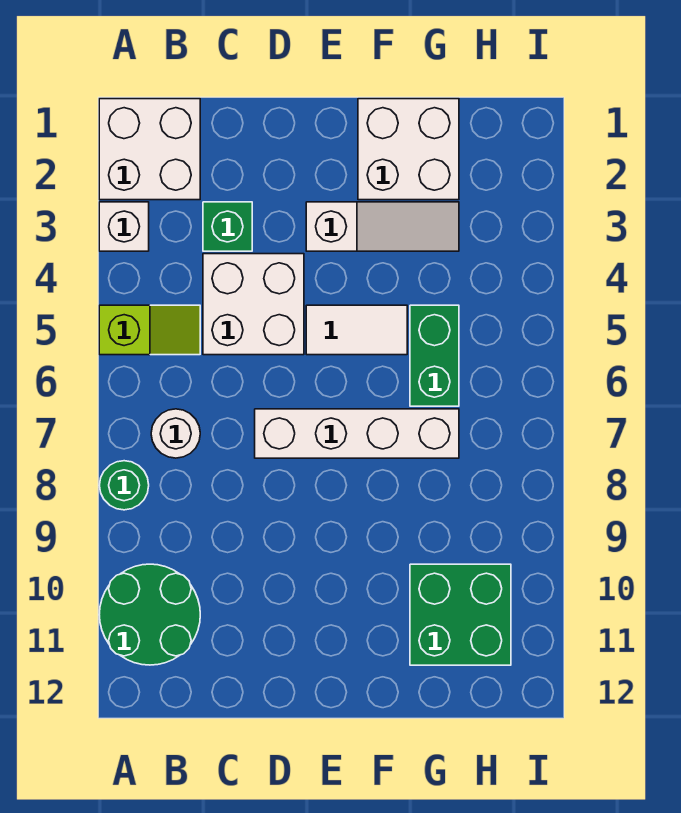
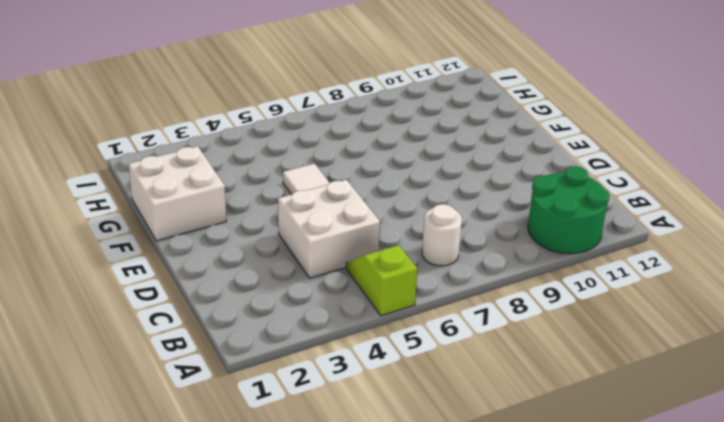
none -> white brick A1:B2 level 1
none -> white brick A3 level 1
none -> green round brick A8 level 1

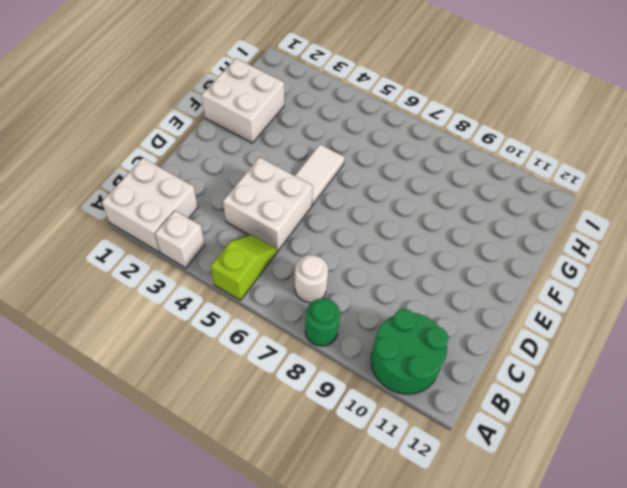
none -> green brick C3 level 1
none -> white brick D7:G7 level 1
none -> white slope E3:G3 level 1 top E

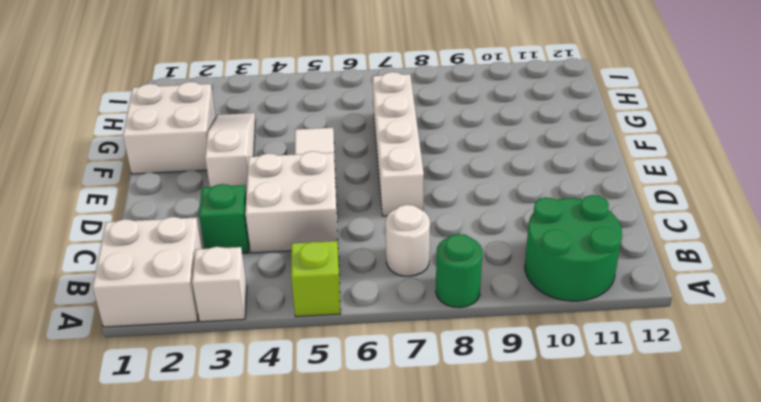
none -> green brick G5:G6 level 1
none -> green brick G10:H11 level 1

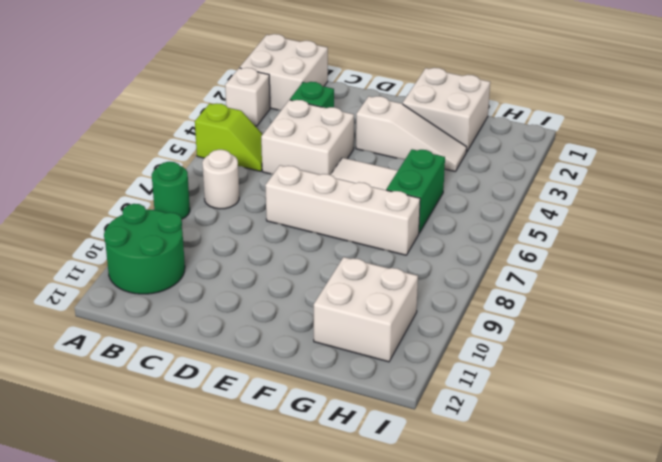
white brick G10:H11 level 1 -> green brick G10:H11 level 1

